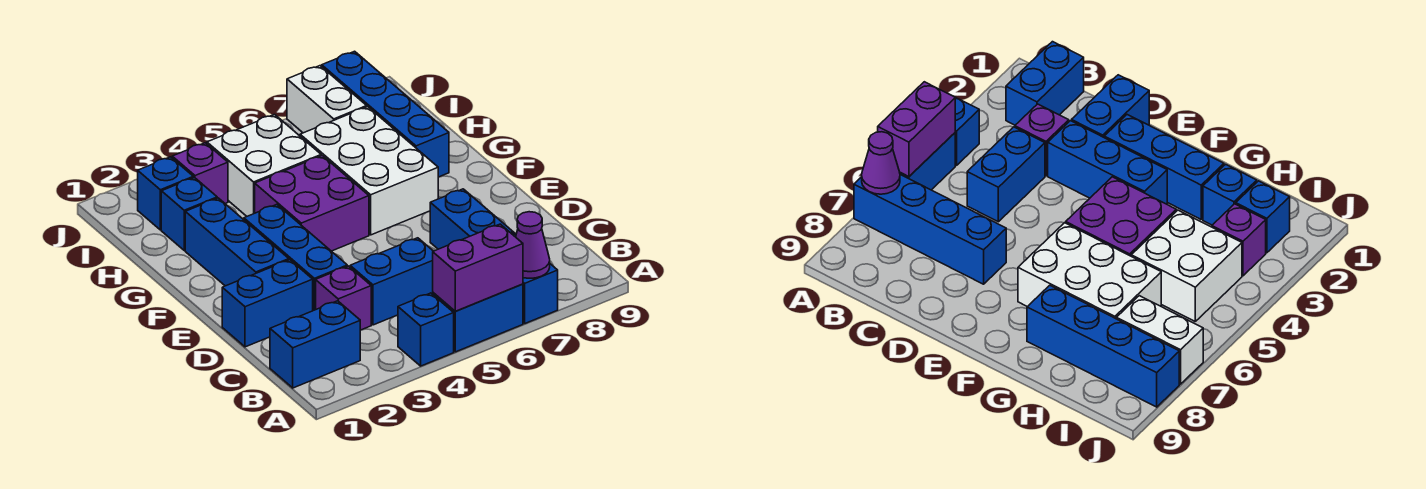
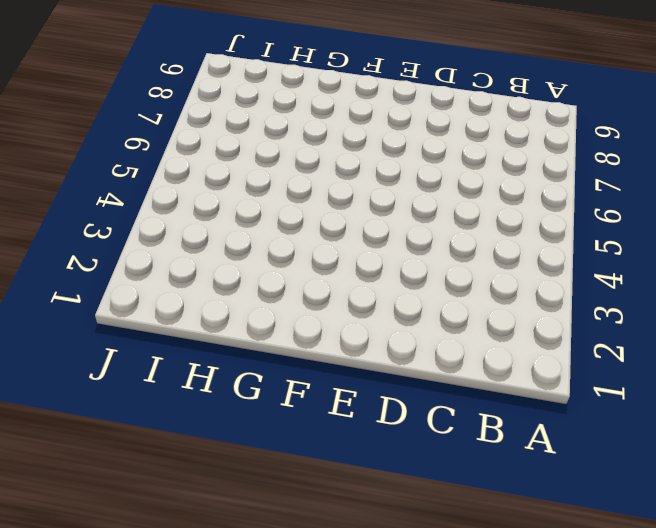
none -> blue brick A4 level 1
none -> blue brick A5:A6 level 1
none -> blue brick A7:D7 level 1

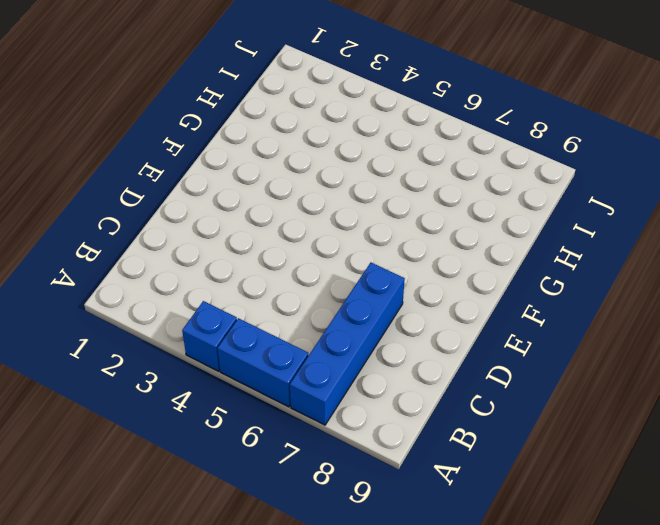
none -> blue brick B1:B2 level 1
none -> purple brick C3 level 1
none -> blue brick C4:C5 level 1

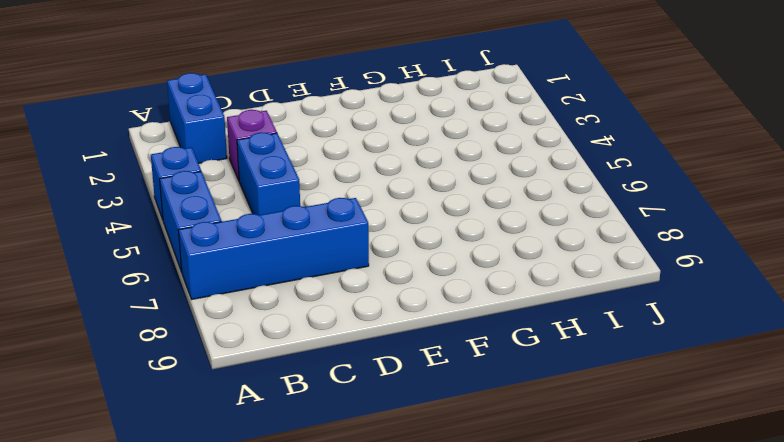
none -> blue brick D1:D2 level 1
none -> blue brick D3:F3 level 1
none -> blue brick E2:G2 level 1

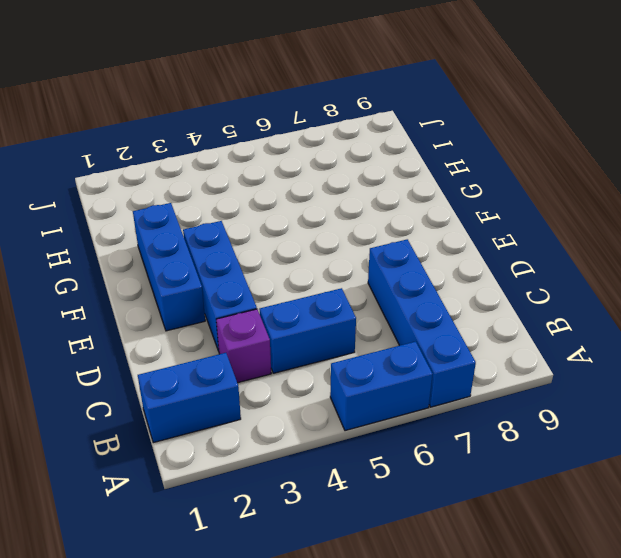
none -> blue brick A4 level 1
none -> blue brick D1:D2 level 1
none -> purple brick F4:G5 level 1

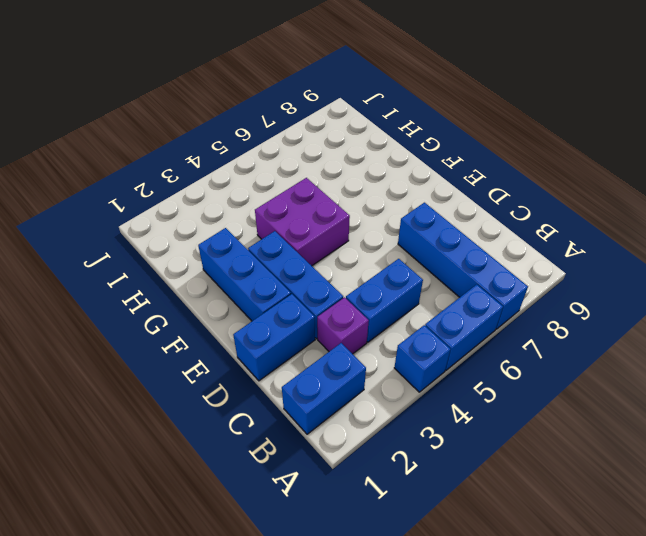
none -> white brick F6:H7 level 1
none -> blue brick G8:J8 level 1
none -> blue brick H2 level 1

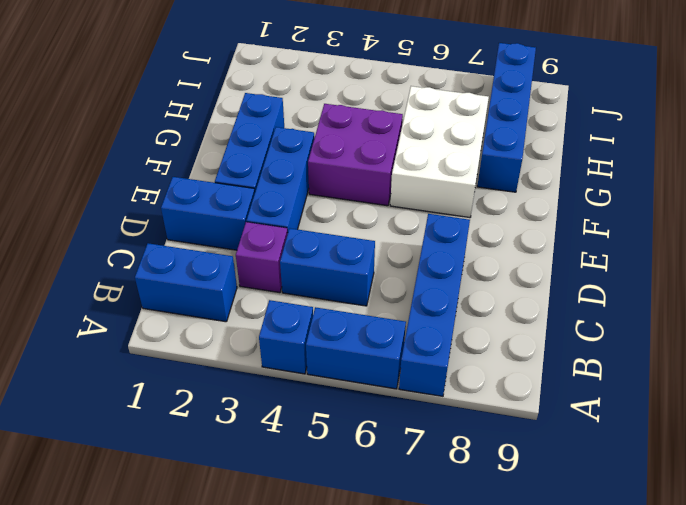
none -> blue brick H2 level 1
none -> white brick H4:I5 level 1
none -> blue brick I2 level 1

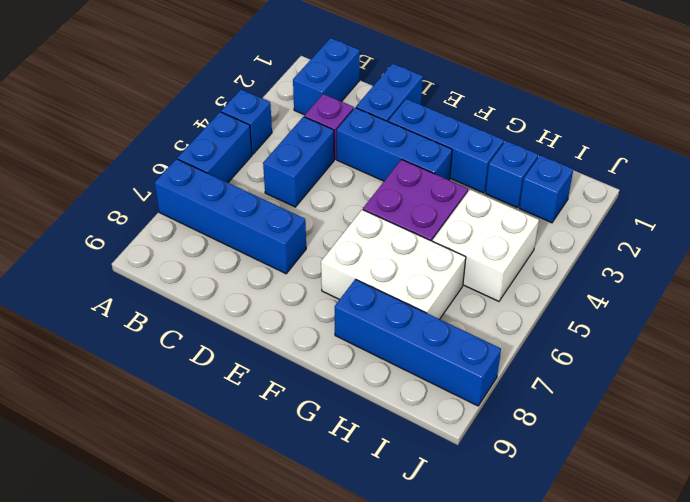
none -> purple brick I3 level 1
none -> white brick I7:J7 level 1
none -> purple brick A5:A6 level 2

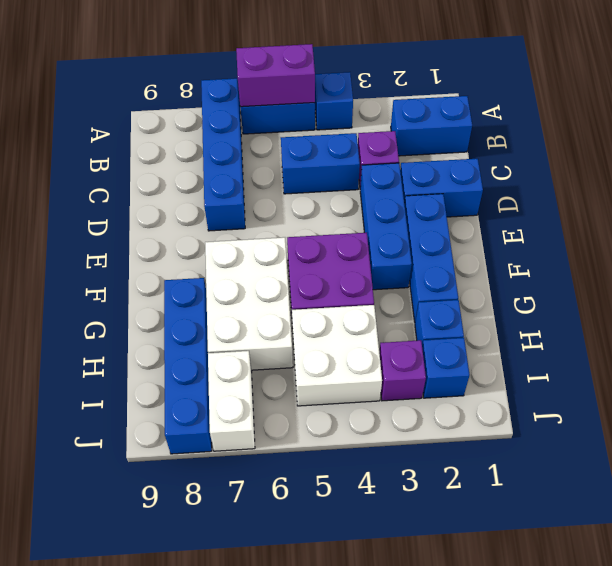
none -> purple cone A7 level 2

